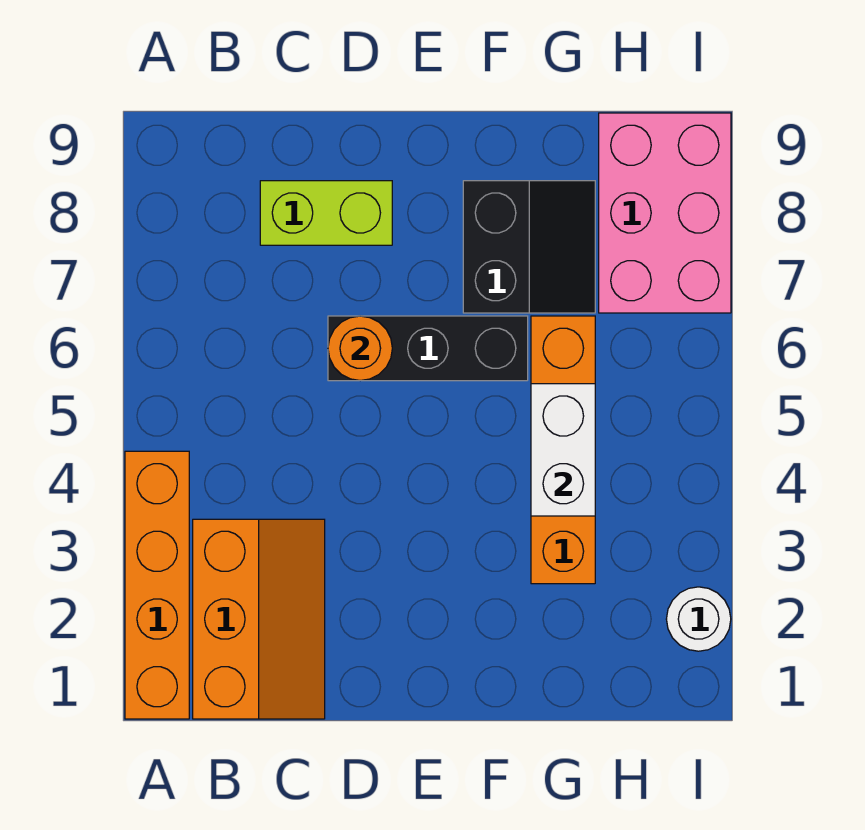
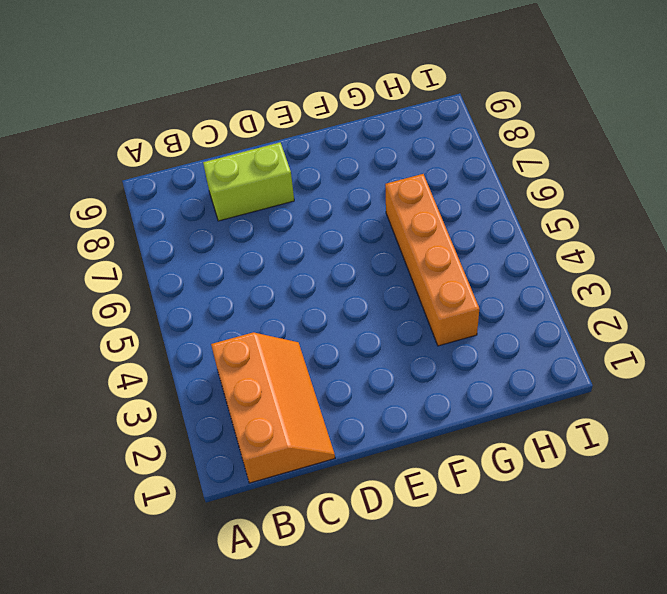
none -> orange brick A1:A4 level 1
none -> black brick D6:F6 level 1

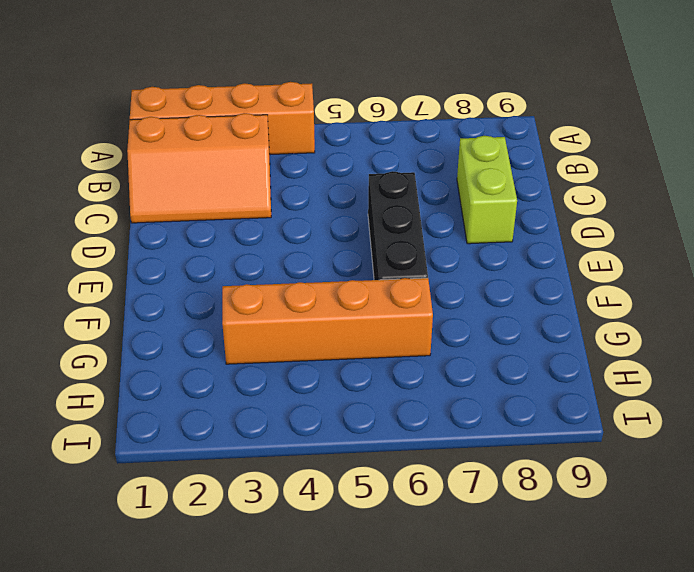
none -> black slope F7:G8 level 1 top F
none -> pink brick H7:I9 level 1

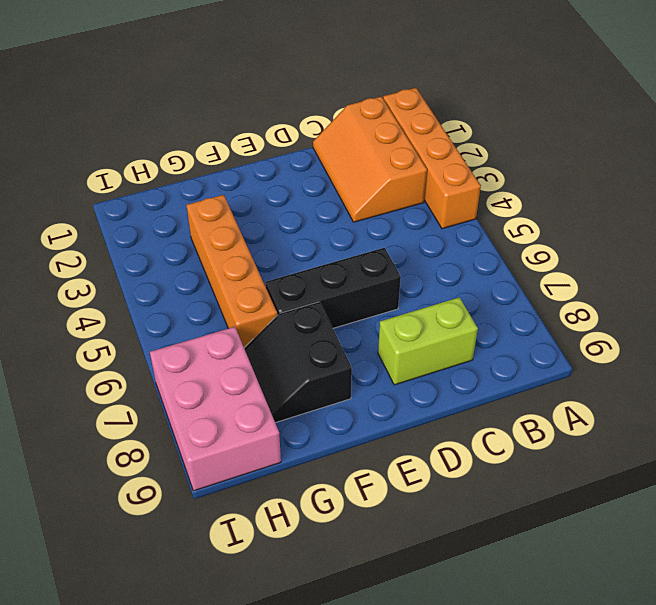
none -> white round brick I2 level 1
none -> orange round brick D6 level 2

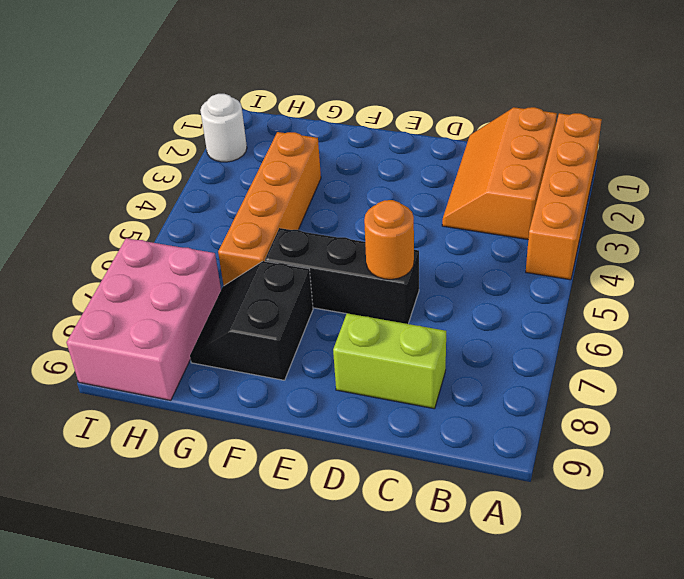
none -> white brick G4:G5 level 2

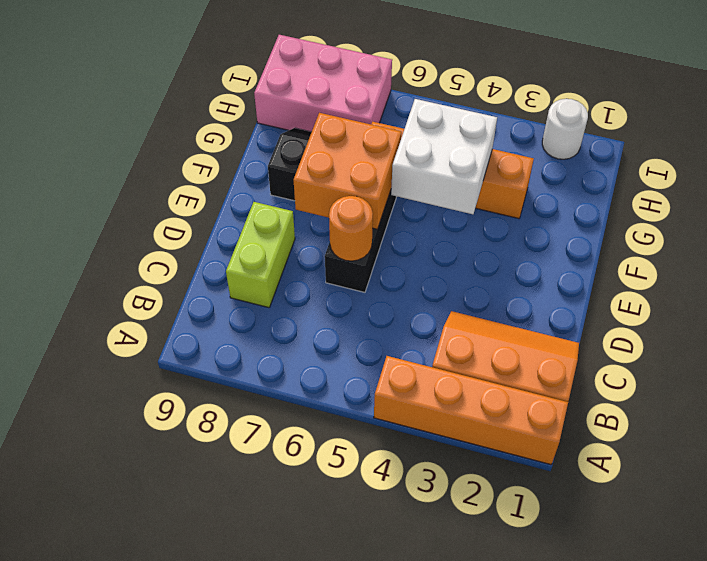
orange brick E6:F7 level 2 -> none
white brick F4:G5 level 2 -> white brick G4:G5 level 2

